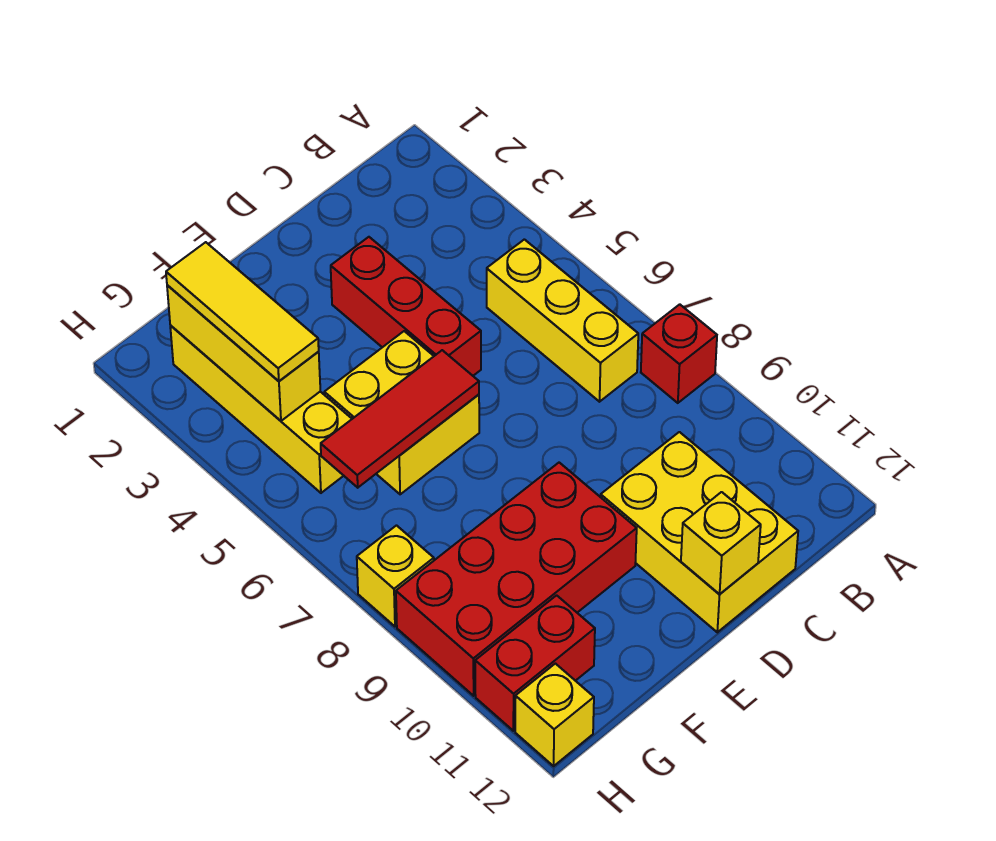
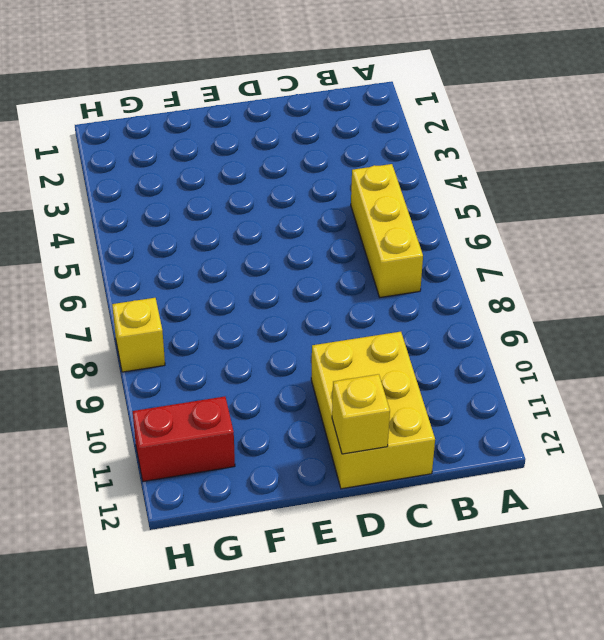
none -> red brick A8 level 1
none -> red brick D3:D5 level 1
none -> yellow brick E5:F6 level 1

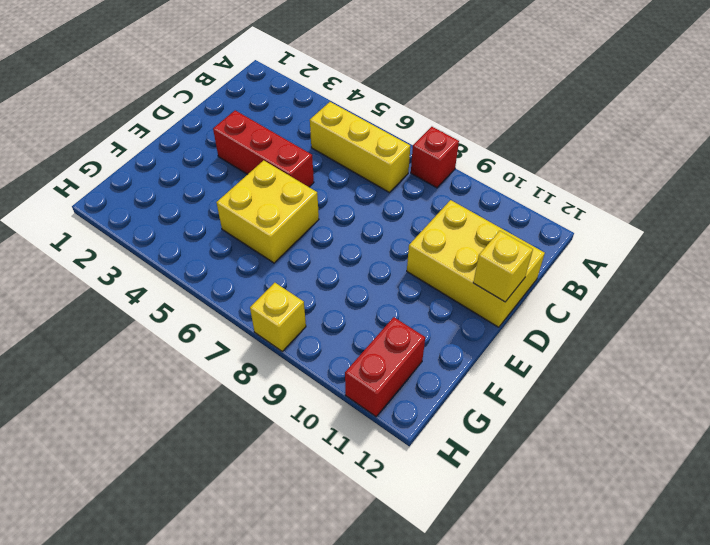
none -> red brick E9:H10 level 1
none -> yellow brick G2:G5 level 1
none -> yellow brick H12 level 1

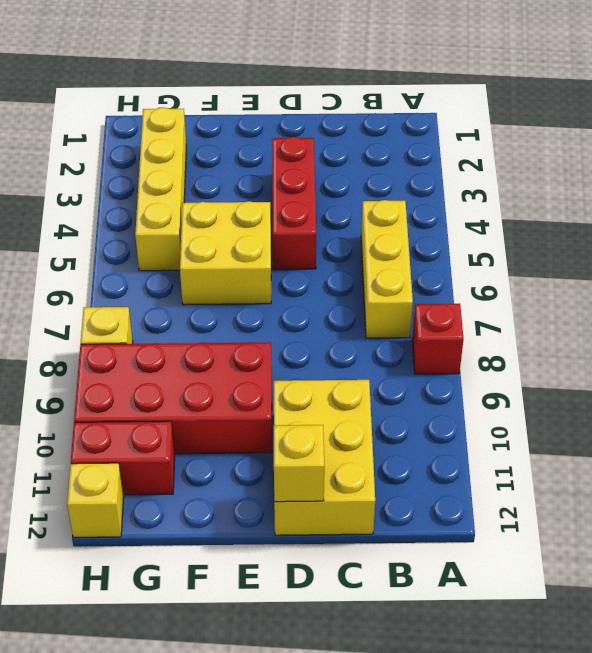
none -> red tile E6:G6 level 2
none -> yellow brick G2:G4 level 2
none -> yellow tile G2:G4 level 3

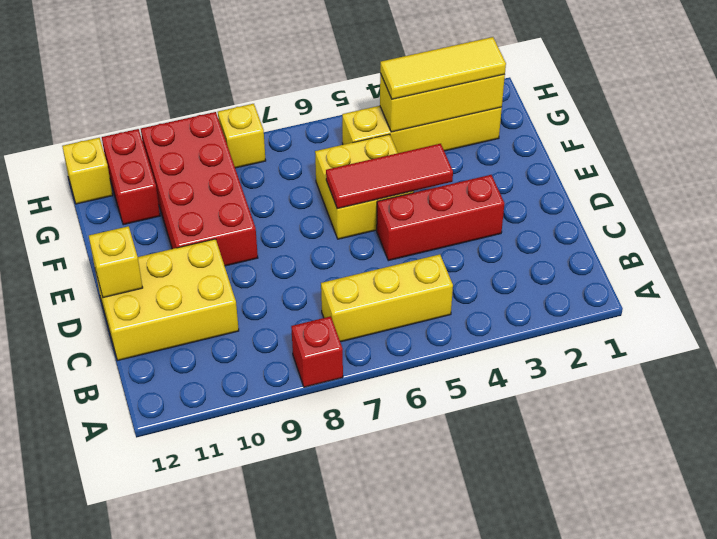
red tile E4:E6 level 2 -> red tile E6:G6 level 2

